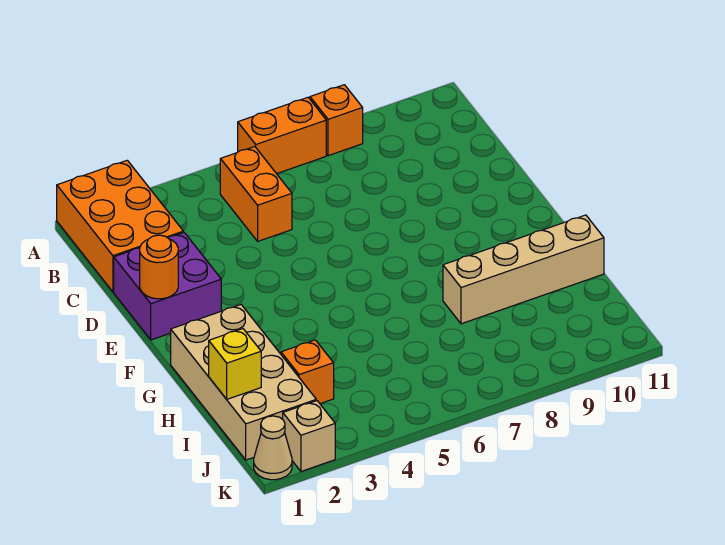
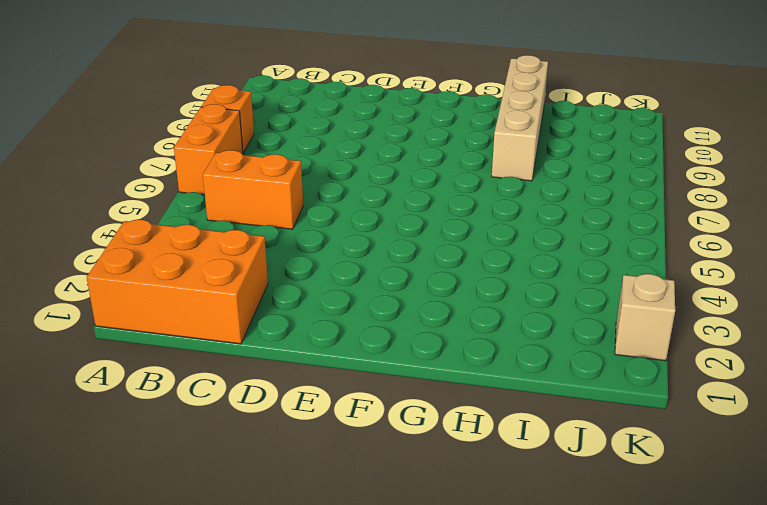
none -> purple brick D1:E2 level 1
none -> tan brick G1:J2 level 1
none -> orange brick I3 level 1

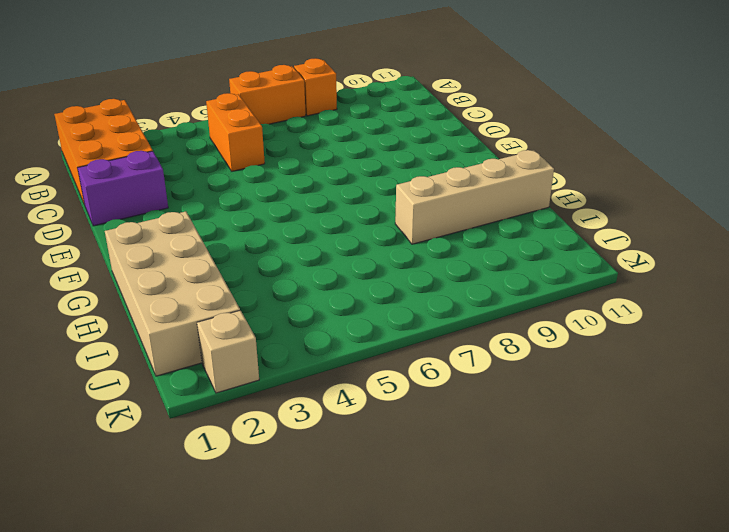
purple brick D1:D2 level 1 -> purple brick D1:E2 level 1
none -> orange brick I3 level 1
none -> tan cone K1 level 1
none -> orange round brick E1 level 2

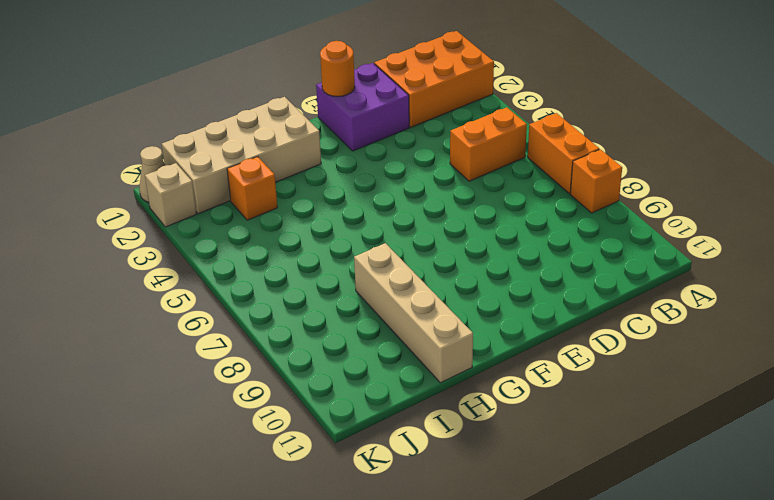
none -> yellow brick I1 level 2

